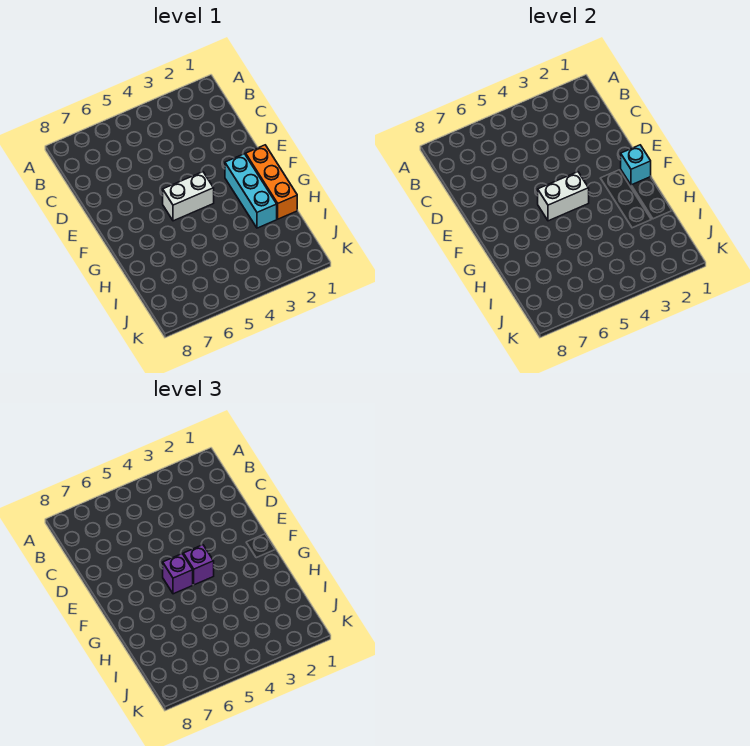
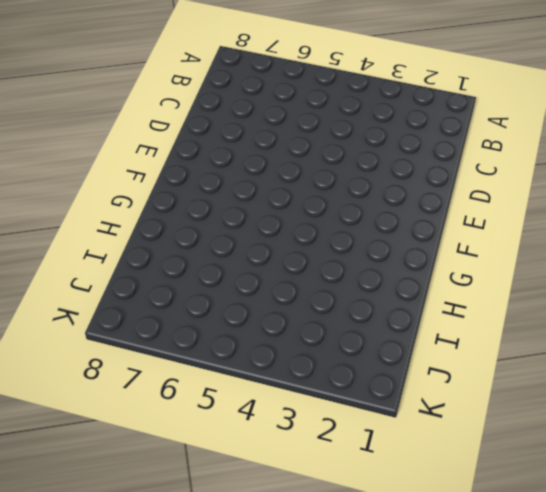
none -> orange brick F1:H1 level 1
none -> cyan brick F2:H2 level 1

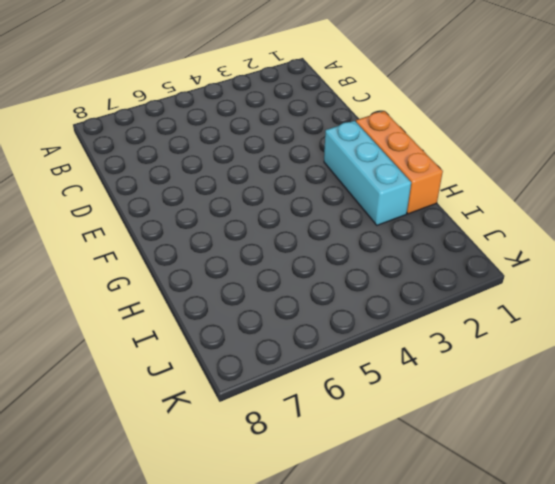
none -> white brick F4:F5 level 1
none -> cyan brick F1 level 2

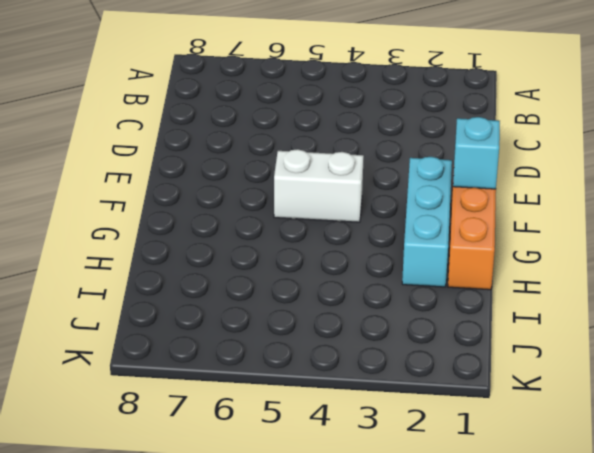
none -> white brick F4:F5 level 2
none -> purple brick F4 level 3

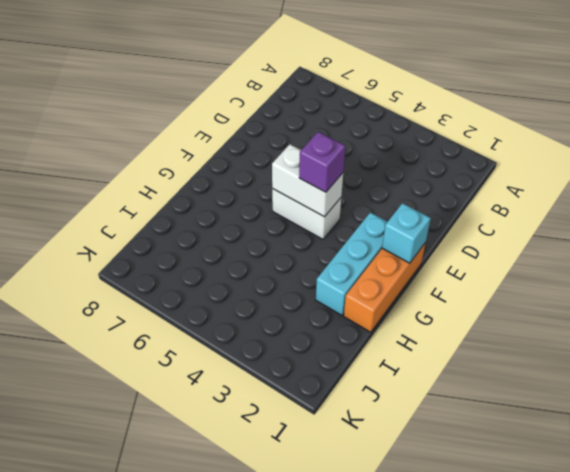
none -> purple brick F5 level 3

